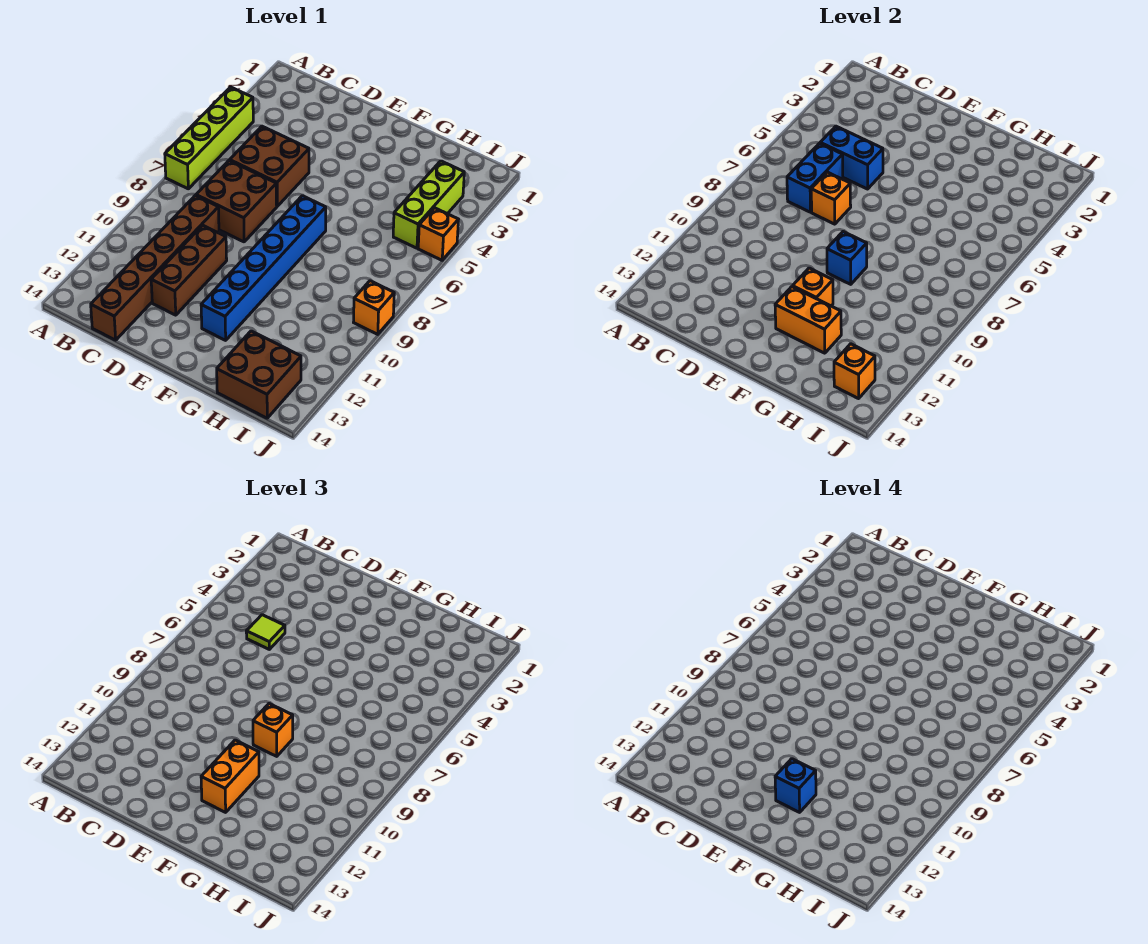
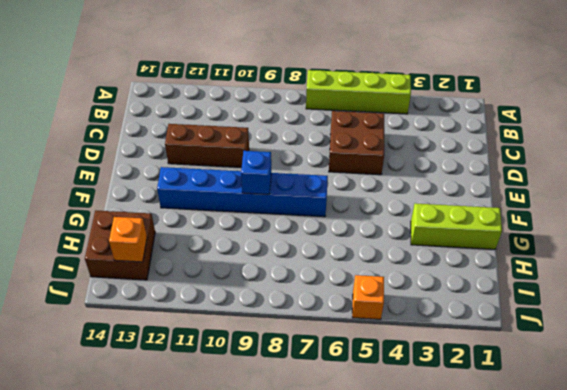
lime brick G1:G3 level 1 -> lime brick I3:I5 level 1
none -> brown brick C7:D8 level 1
none -> brown brick C9:C14 level 1
none -> orange brick J9 level 1

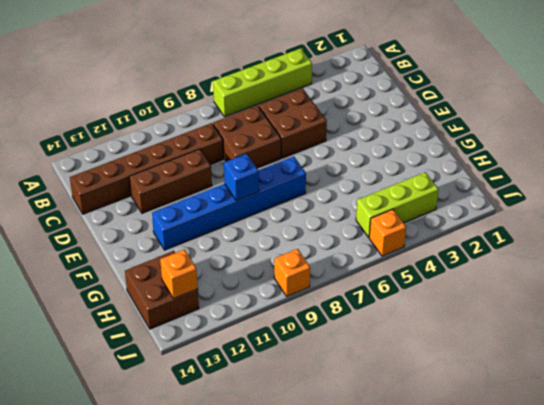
none -> blue brick C5:D5 level 2
none -> blue brick C6:C7 level 2
none -> orange brick D7 level 2

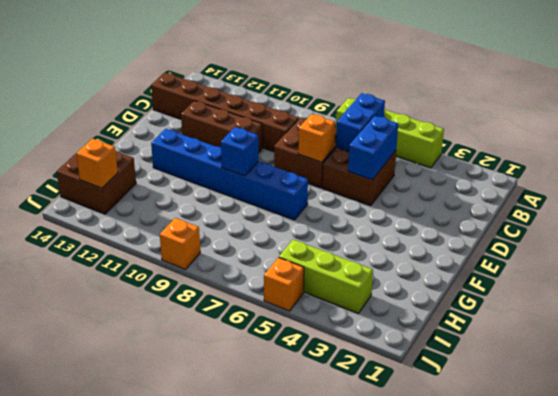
blue brick B6:C6 level 2 -> blue brick C6:C7 level 2
none -> orange brick F11 level 2
none -> orange brick F12:G12 level 2
none -> lime tile C5 level 3

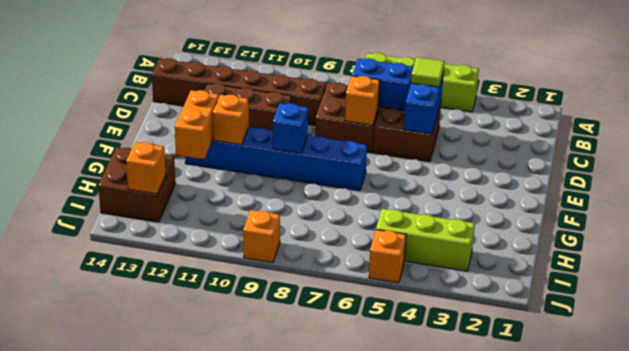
none -> orange brick F9 level 3
none -> orange brick F11:F12 level 3
none -> blue brick F12 level 4

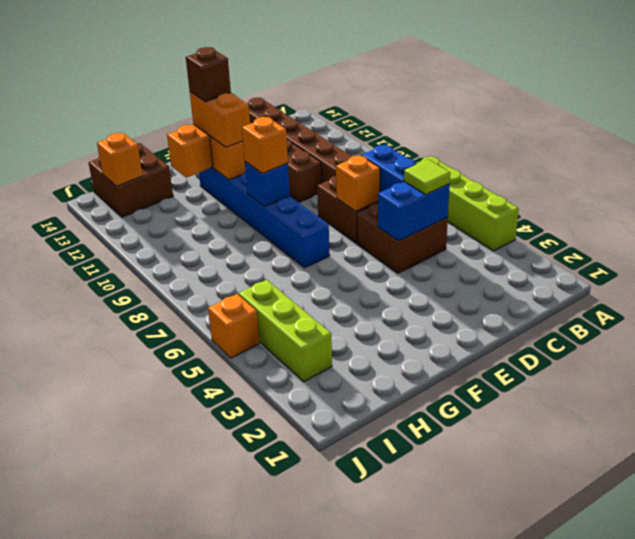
brown brick F12 level 4 -> blue brick F12 level 4
none -> orange brick J9 level 1

